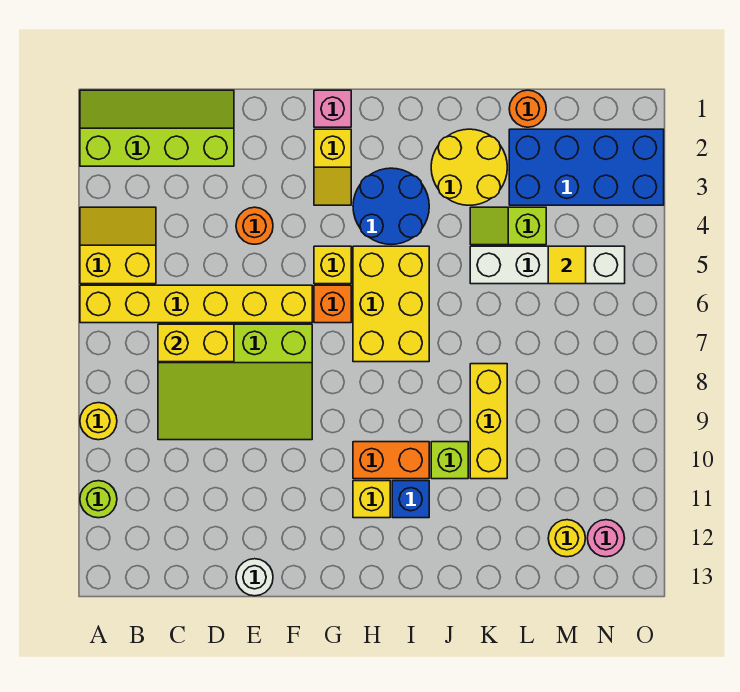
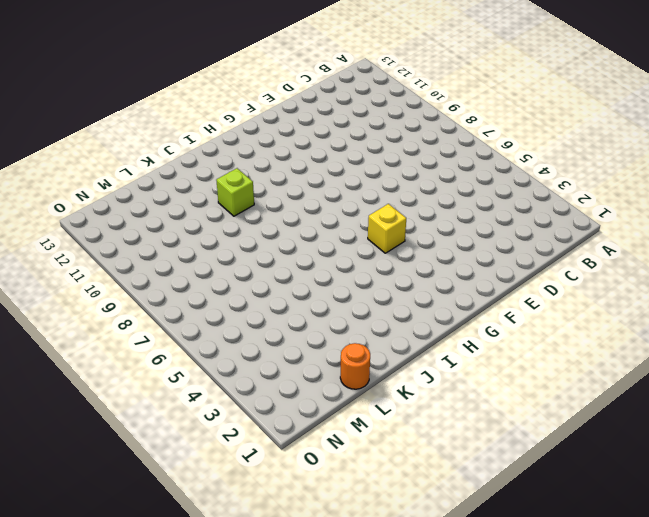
none -> lime slope A1:D2 level 1 top 2
none -> yellow slope A4:B5 level 1 top 5
none -> yellow brick A6:F6 level 1

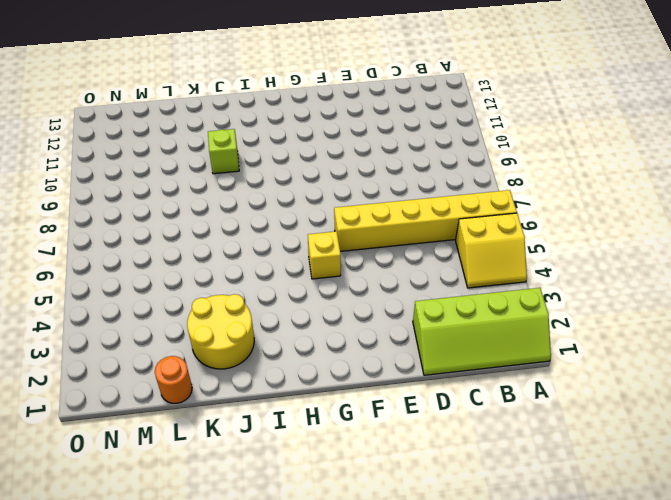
none -> yellow round brick A9 level 1
none -> lime round brick A11 level 1
none -> lime slope C7:F9 level 1 top 7

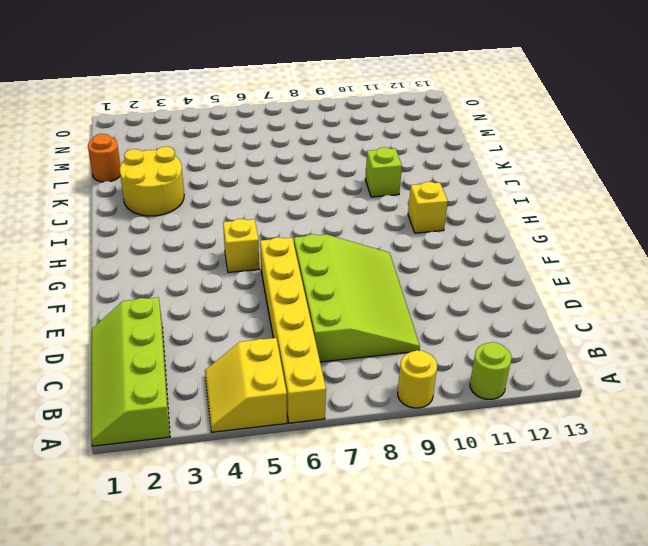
none -> orange round brick E4 level 1
none -> white round brick E13 level 1
none -> pink brick G1 level 1

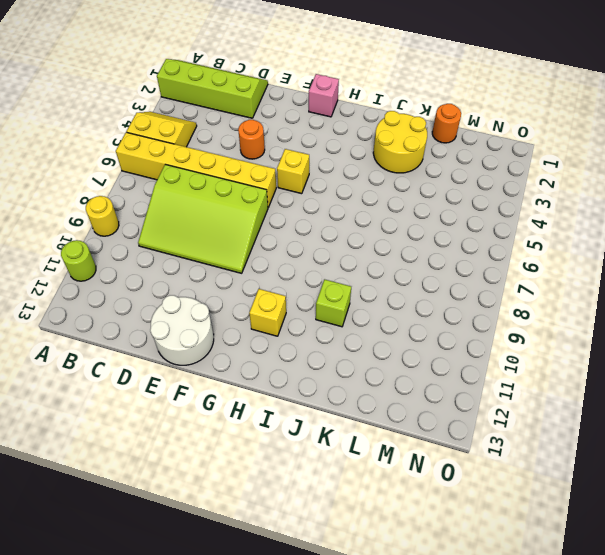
white round brick E12:F13 level 1 -> white round brick E13 level 1
none -> yellow slope G2:G3 level 1 top 2
none -> orange brick G6 level 1
none -> blue round brick H3:I4 level 1

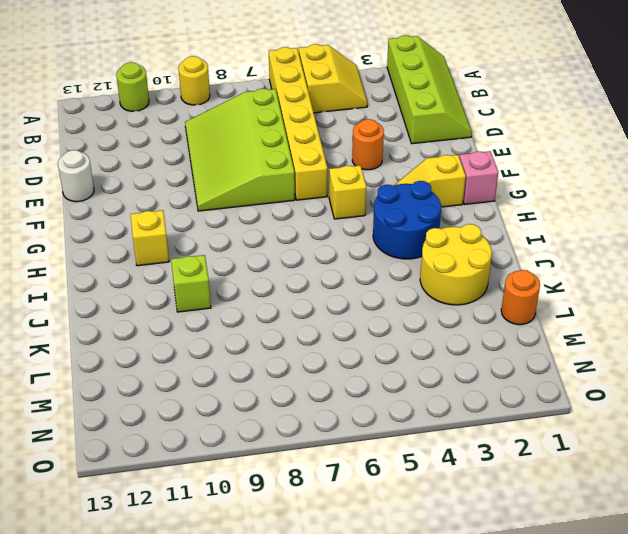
none -> orange brick G6 level 1
none -> yellow brick H5:I7 level 1
none -> orange brick H10:I10 level 1

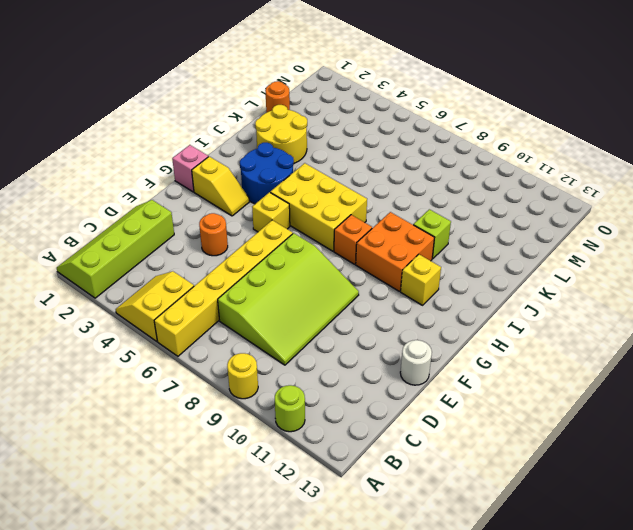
orange brick H8 level 1 -> orange brick G6 level 1
orange brick H9:I10 level 1 -> orange brick H10:I10 level 1
none -> blue brick I11 level 1
none -> lime slope K4:L4 level 1 top L
none -> white brick K5:N5 level 1

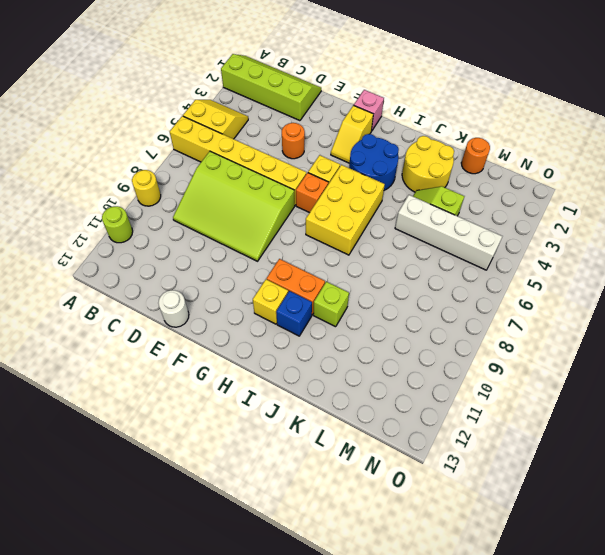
none -> yellow brick K8:K10 level 1
none -> blue brick L2:O3 level 1
none -> yellow round brick M12 level 1

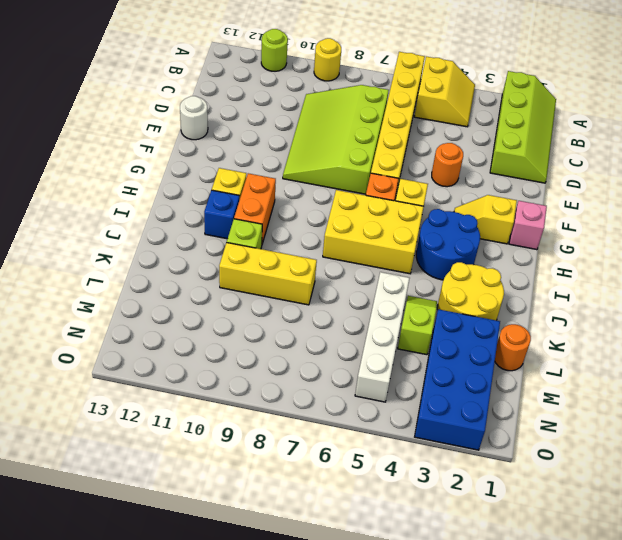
none -> yellow round brick M12 level 1
none -> pink round brick N12 level 1
none -> yellow brick C7:D7 level 2

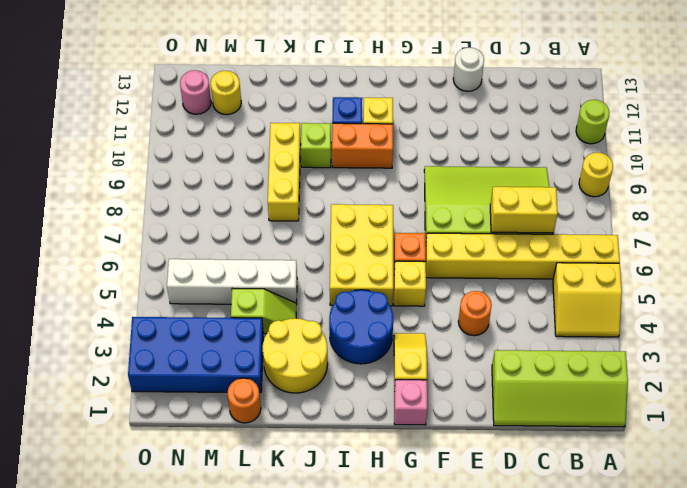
none -> yellow tile M5 level 2

